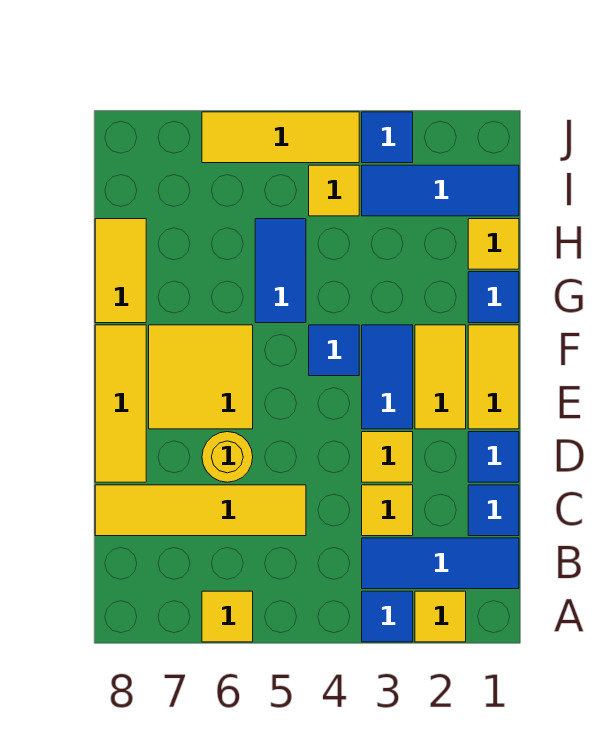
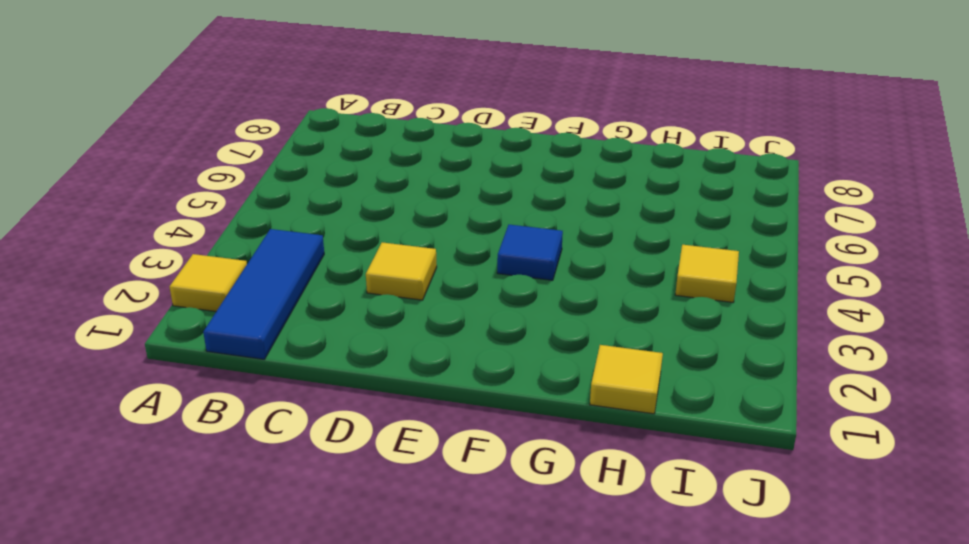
none -> blue tile A3 level 1
none -> yellow tile A6 level 1
none -> blue tile C1 level 1

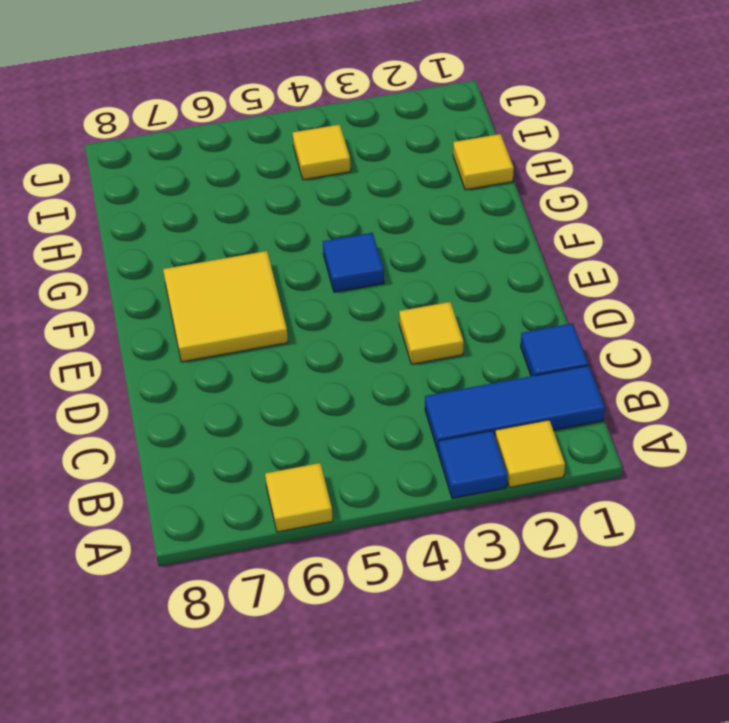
none -> yellow tile C3 level 1
none -> yellow tile C5:C8 level 1
none -> blue tile D1 level 1

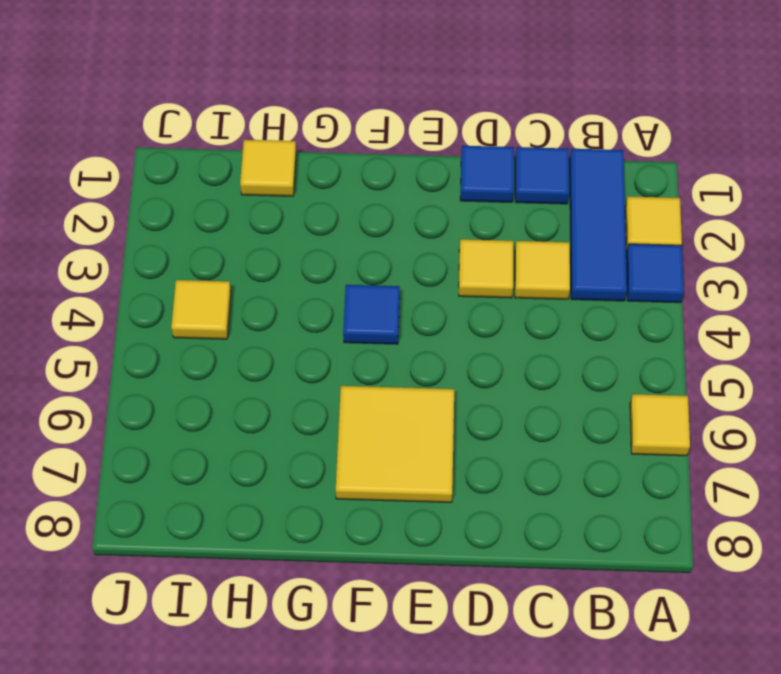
none -> yellow tile C5:C8 level 1
none -> yellow round brick D6 level 1
none -> yellow tile D8:F8 level 1

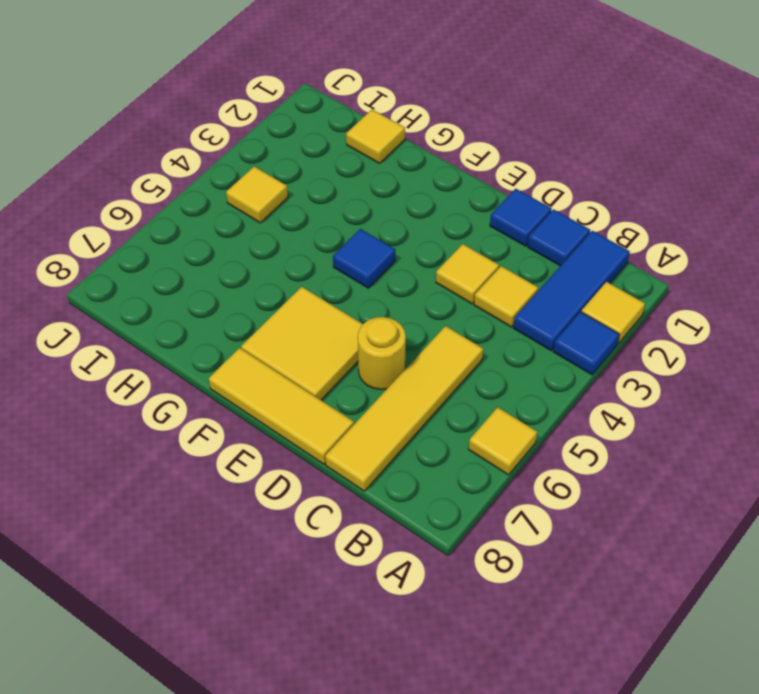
none -> yellow tile E1:F1 level 1
none -> yellow tile E2:F2 level 1
none -> blue tile E3:F3 level 1

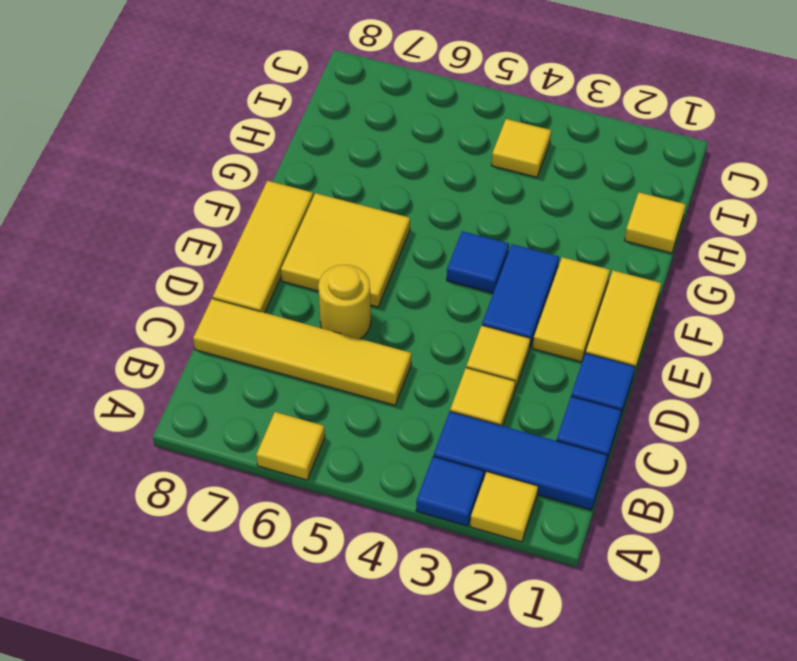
none -> blue tile G1 level 1
none -> blue tile G5:H5 level 1
none -> yellow tile G8:H8 level 1

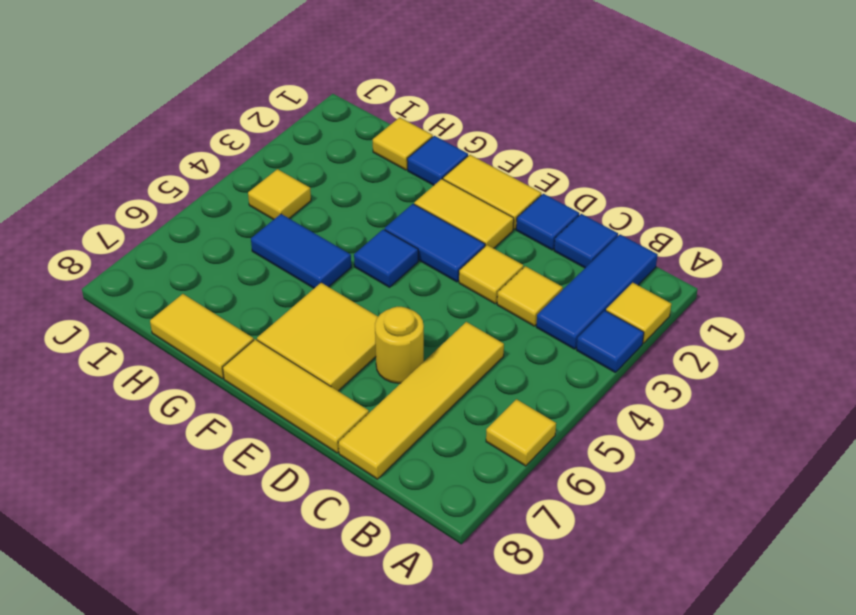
none -> blue tile I1:I3 level 1
none -> blue tile J3 level 1
none -> yellow tile J4:J6 level 1

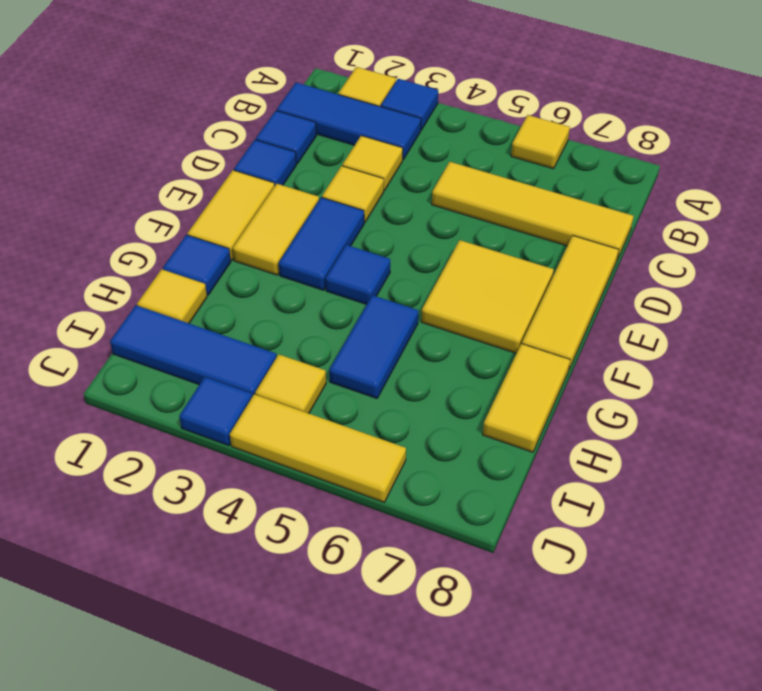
none -> yellow round brick D6 level 1

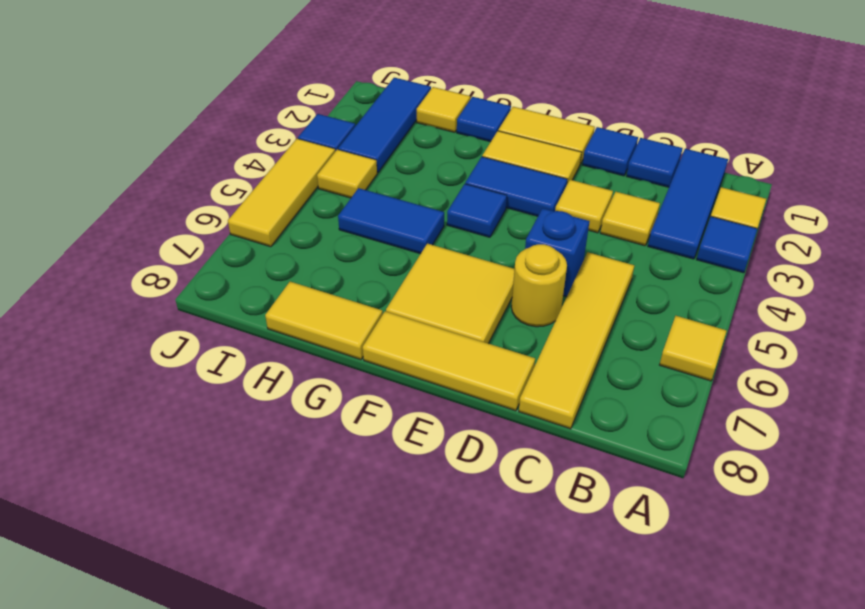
blue brick D5 level 1 -> none

